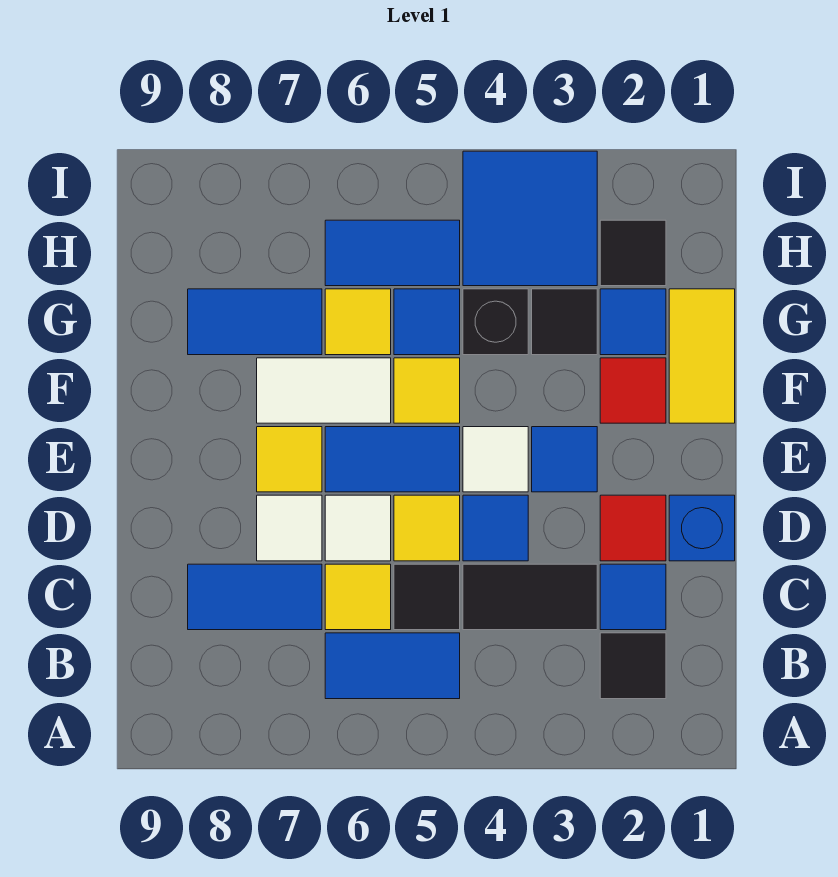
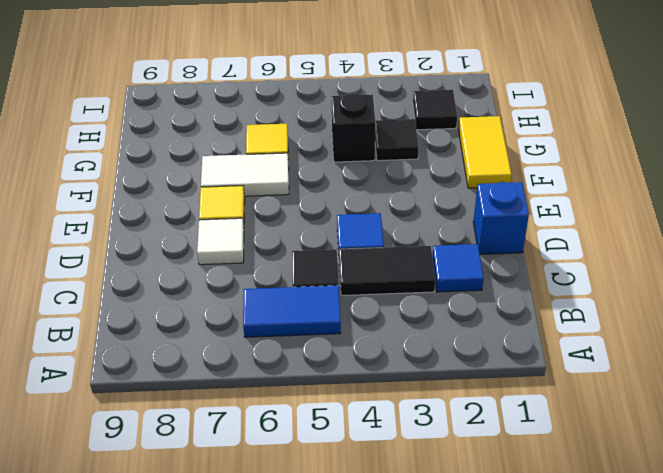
none -> black tile B2 level 1
none -> yellow tile C6 level 1
none -> blue tile C7:C8 level 1
none -> red tile D2 level 1

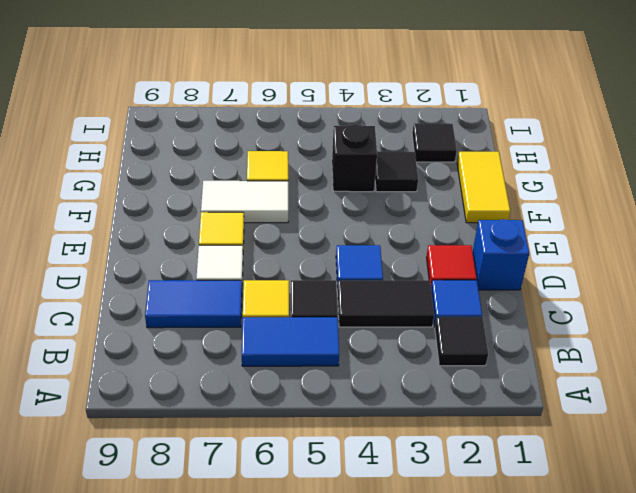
none -> yellow tile D5 level 1
none -> white tile D6 level 1
none -> blue tile E3 level 1
none -> white tile E4 level 1

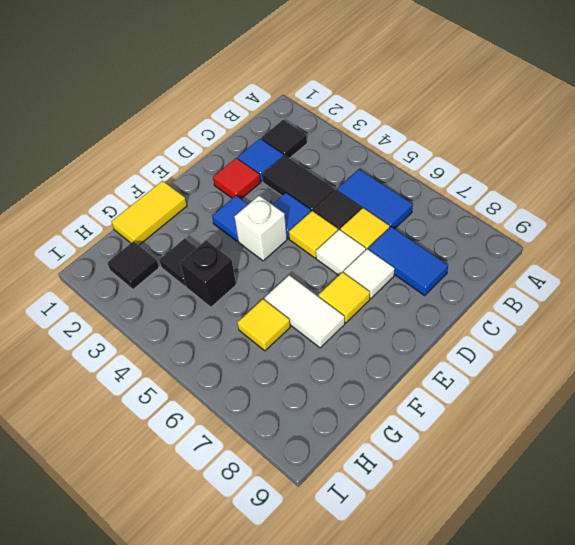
white brick E4 level 1 -> white tile E4 level 1
none -> blue brick D1 level 1
none -> blue tile E5:E6 level 1
none -> red tile F2 level 1
none -> yellow tile F5 level 1

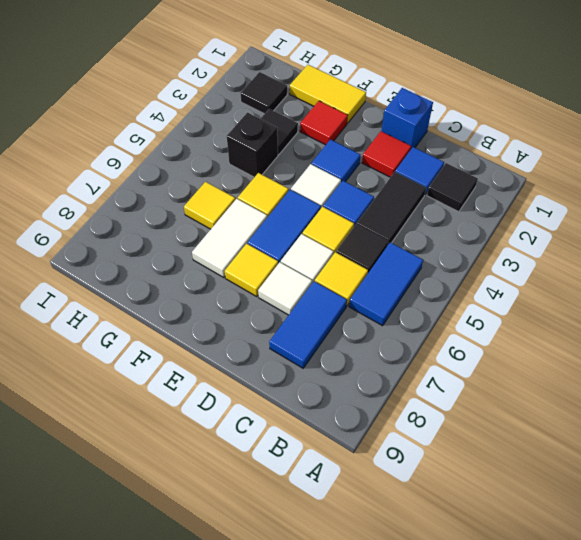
none -> blue tile G2 level 1
none -> blue tile G5 level 1
none -> blue tile G7:G8 level 1
none -> blue tile H3:I4 level 1

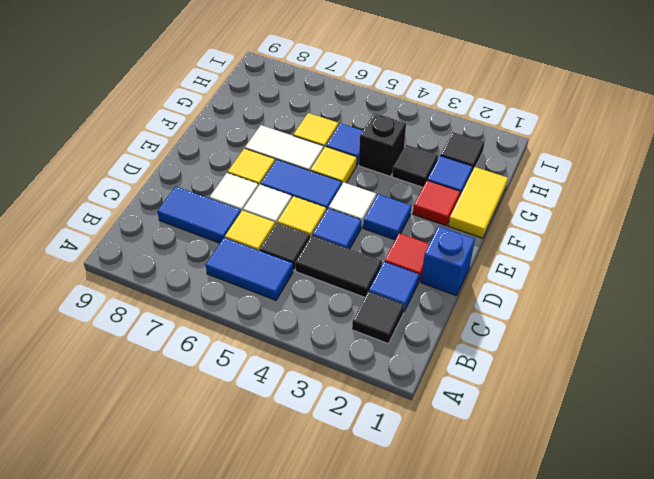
none -> blue tile G7:G8 level 1
none -> blue tile H3:I4 level 1
none -> blue tile H5:H6 level 1

